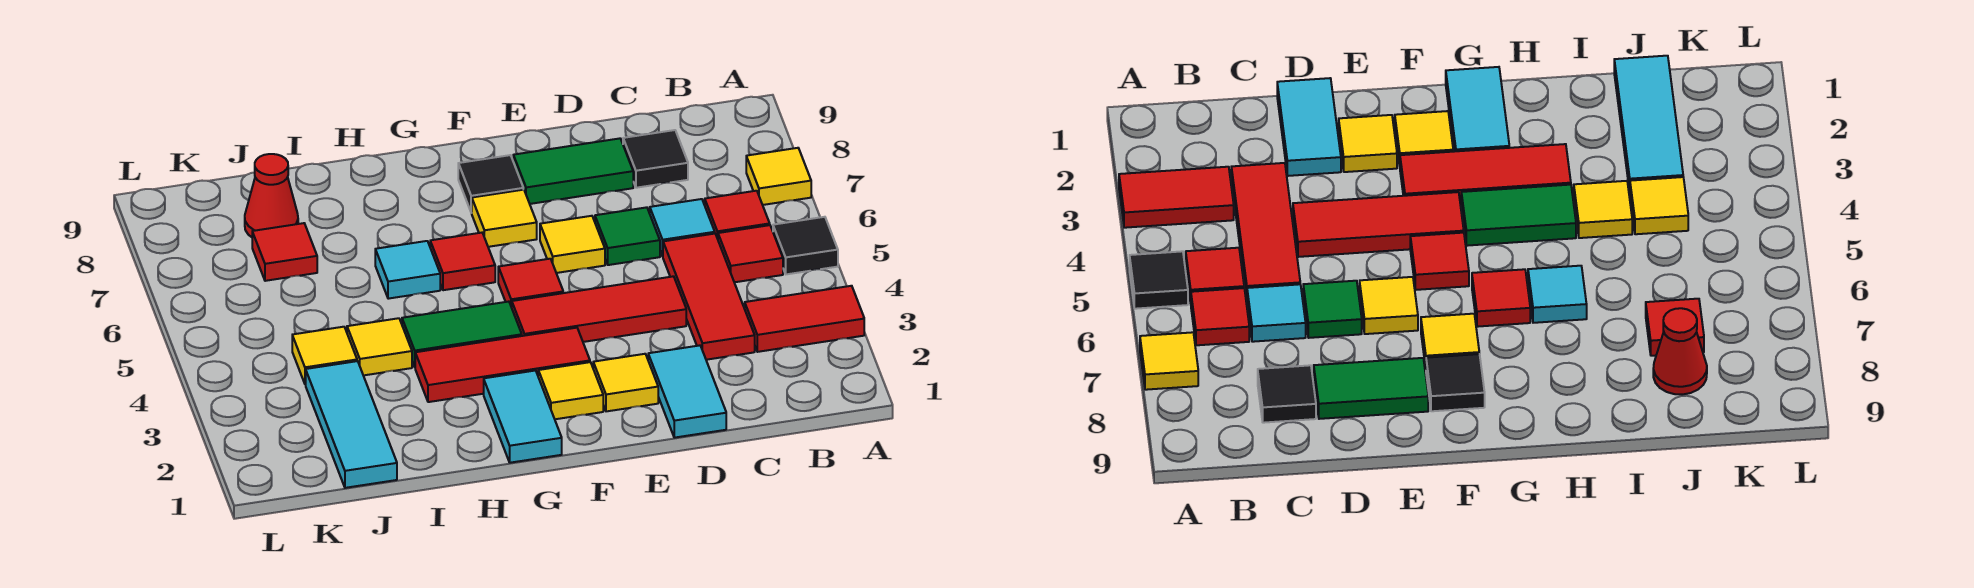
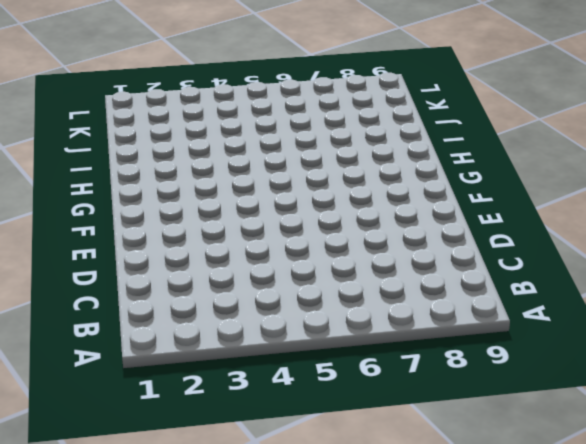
none -> red tile A3:B3 level 1
none -> black tile A5 level 1
none -> yellow tile A7 level 1

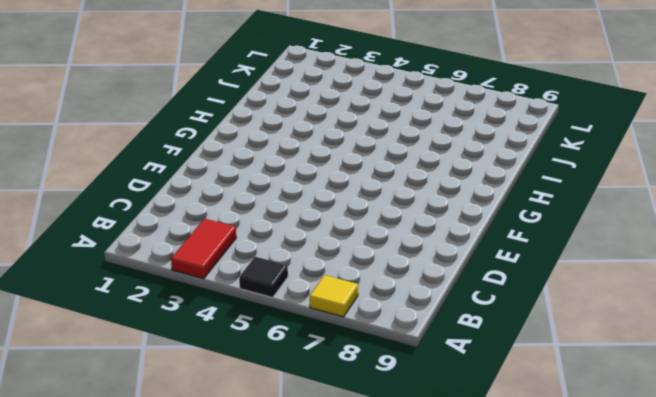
none -> red tile B5 level 1
none -> red tile B6 level 1
none -> red tile C3:C5 level 1

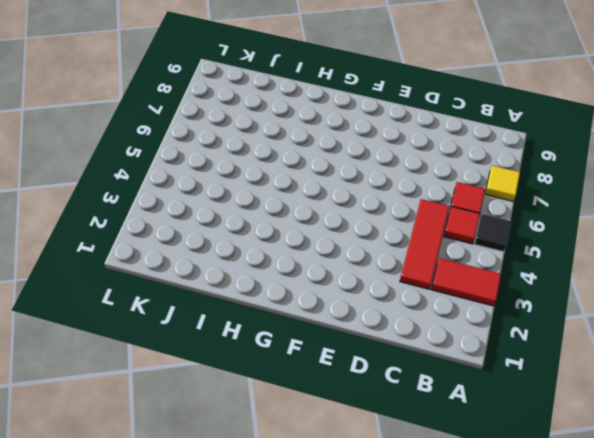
none -> cyan tile C6 level 1
none -> black tile C8 level 1
none -> cyan tile D1:D2 level 1

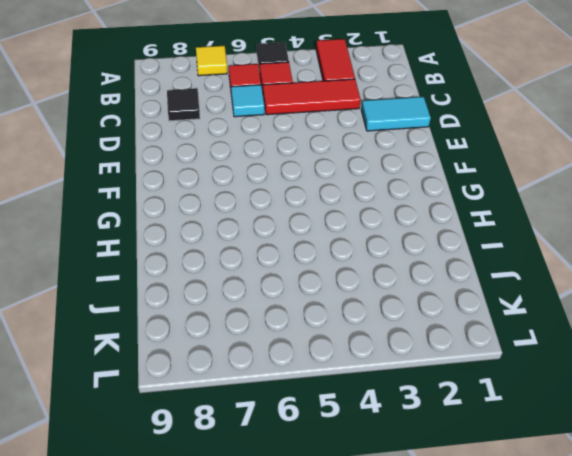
none -> red tile D4:F4 level 1
none -> green tile D6 level 1
none -> green tile D8:E8 level 1

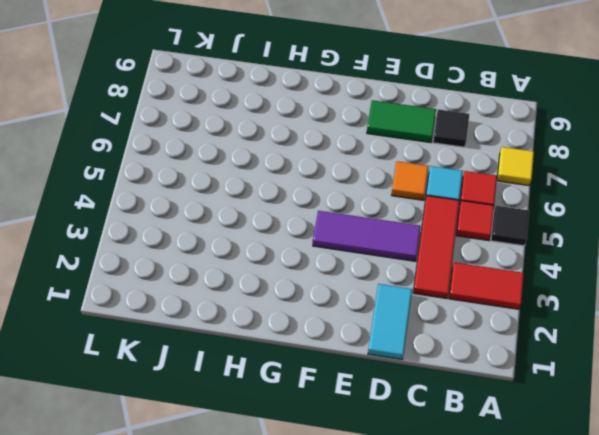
purple tile D4:F4 level 1 -> red tile D4:F4 level 1
orange tile D6 level 1 -> green tile D6 level 1
none -> yellow tile E2 level 1
none -> yellow tile E6 level 1
none -> yellow tile F2 level 1

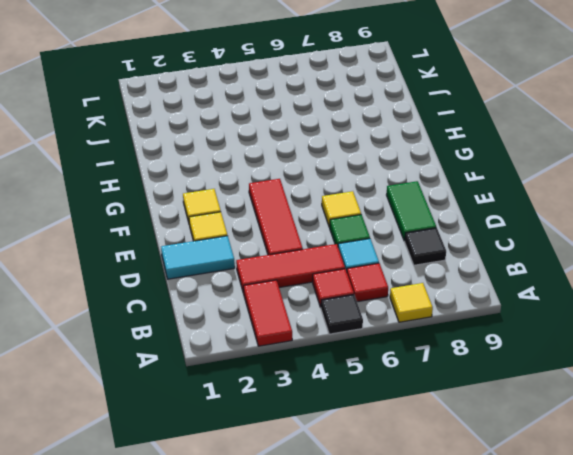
none -> red tile F3:H3 level 1
none -> red tile F5 level 1
none -> yellow tile F7 level 1

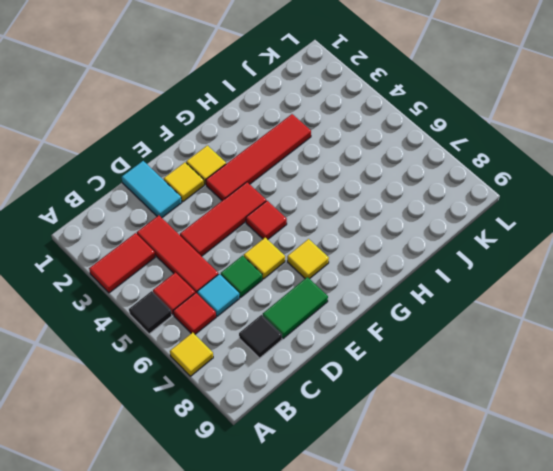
red tile F3:I3 level 1 -> red tile F3:H3 level 1
none -> black tile F8 level 1
none -> cyan tile G1:G2 level 1
none -> green tile G4:H4 level 1

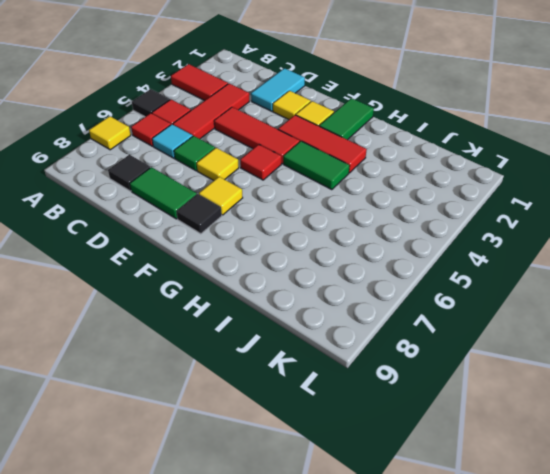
green tile G1:G2 level 1 -> cyan tile G1:G2 level 1
none -> red tile G6 level 1
none -> cyan tile H6 level 1
none -> yellow tile I4 level 1

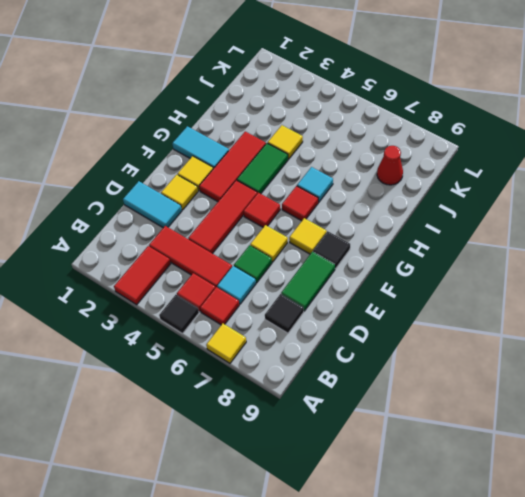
none -> cyan tile J1:J3 level 1
none -> yellow tile J4 level 1
none -> red tile J7 level 1

